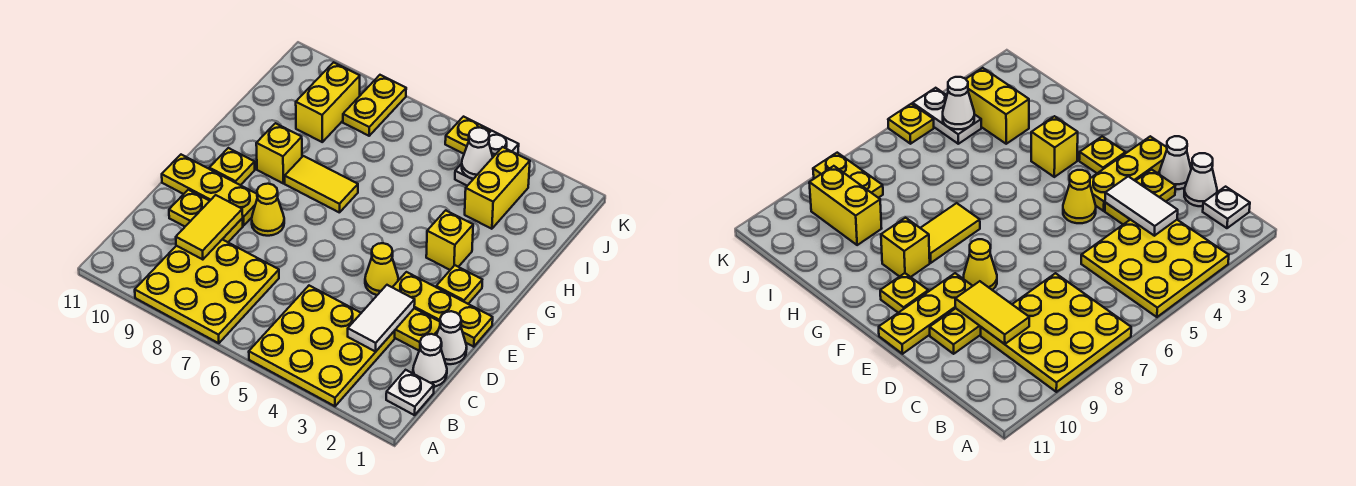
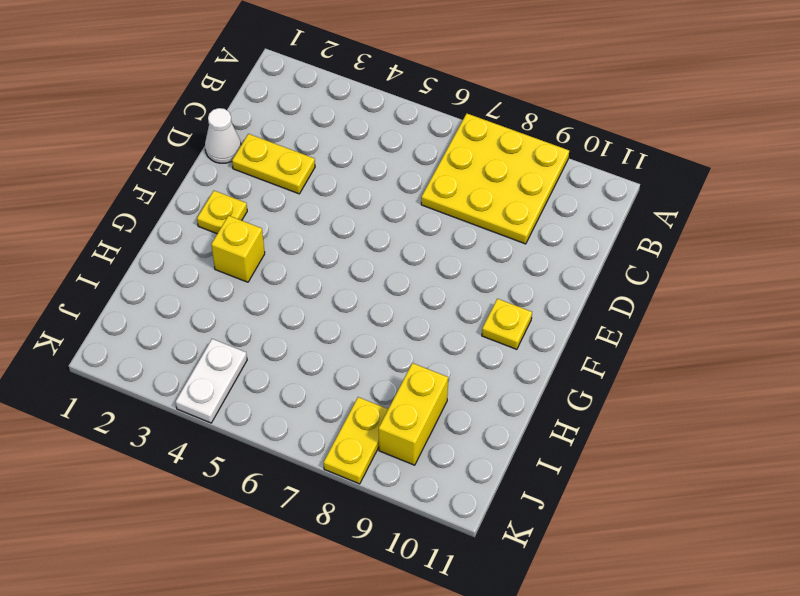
none -> yellow plate A3:C5 level 1
none -> white plate B1 level 1
none -> white cone C1 level 1

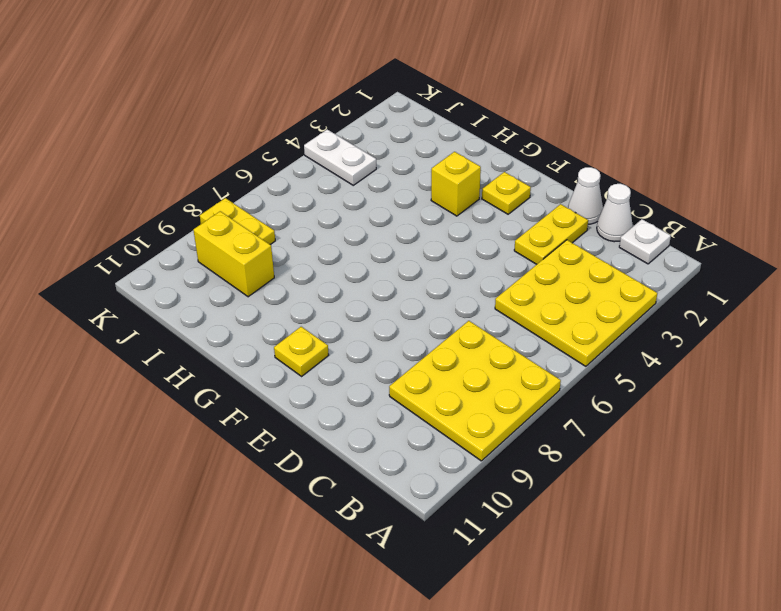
none -> yellow plate D9:D10 level 1
none -> yellow plate E1:E3 level 1
none -> yellow cone E4 level 1

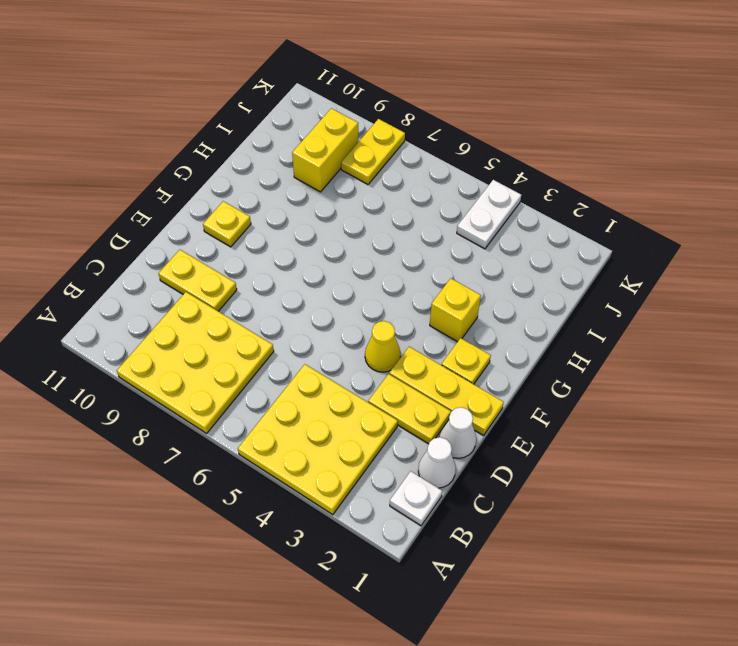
none -> yellow cone E8 level 1
none -> yellow plate E9:E11 level 1
none -> yellow tile G7:G8 level 1

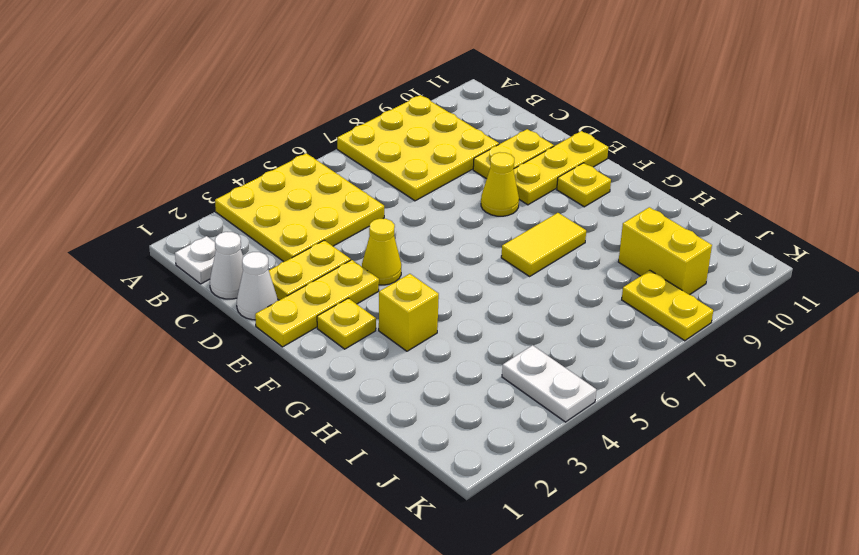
none -> yellow brick G9 level 1
none -> yellow brick I3:J3 level 1
none -> yellow plate K5 level 1

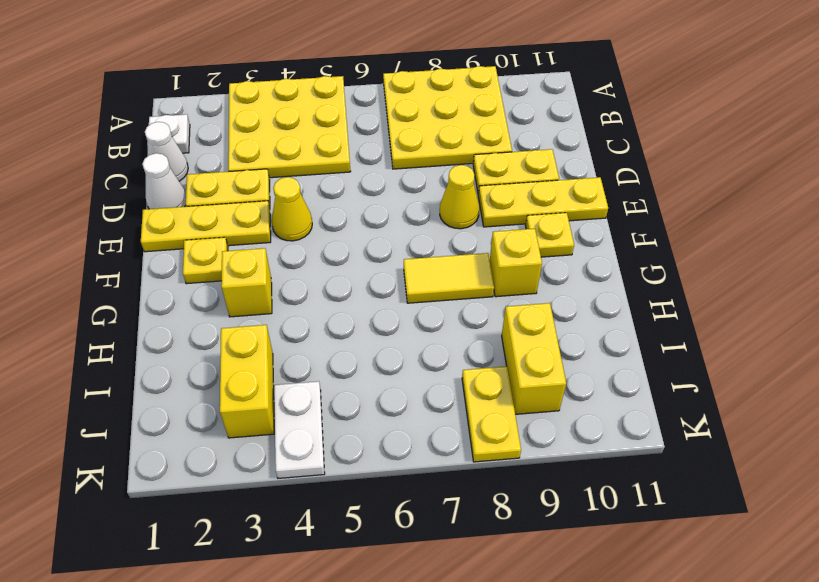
none -> yellow plate K5 level 1
none -> white tile C3:D3 level 2
none -> yellow tile C9:D9 level 2

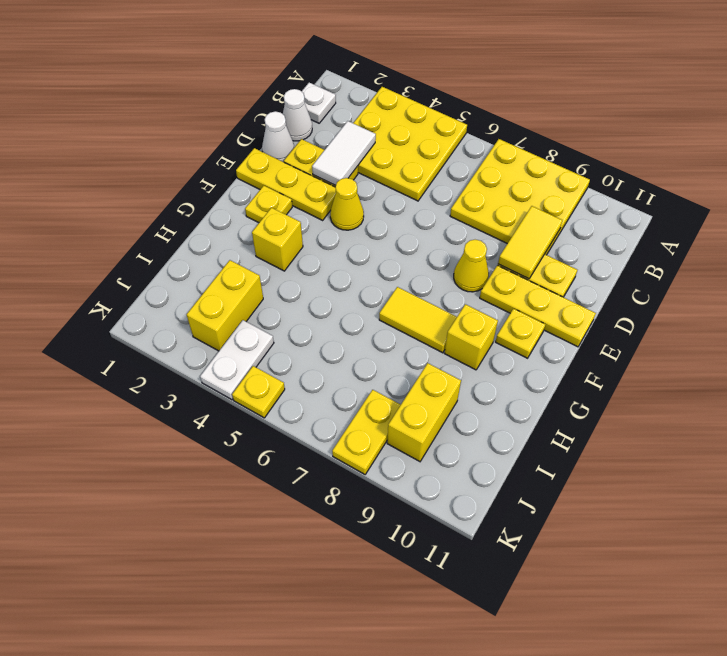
none -> white cone J4 level 2

